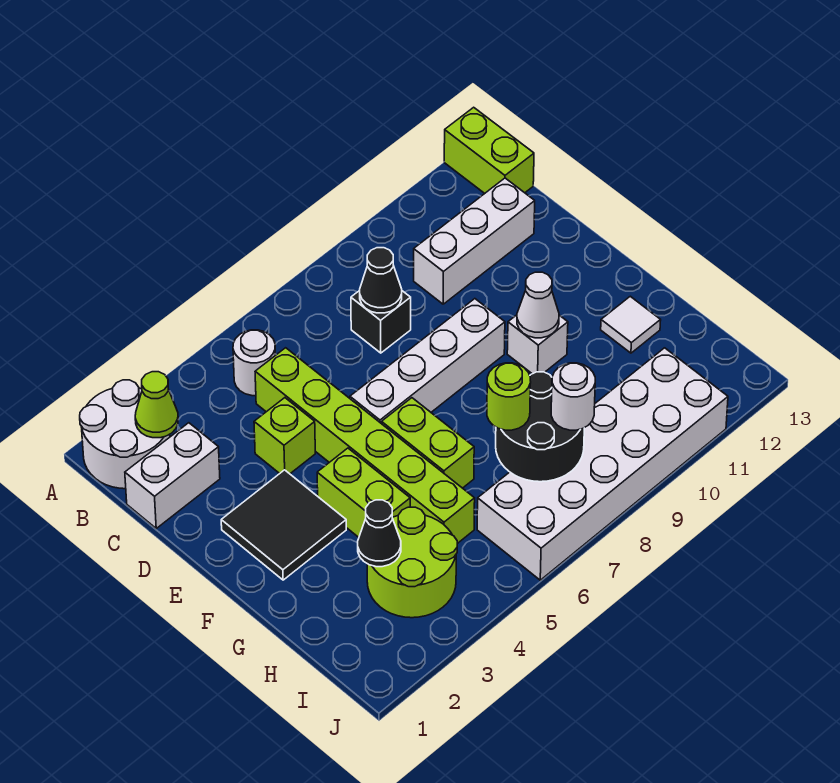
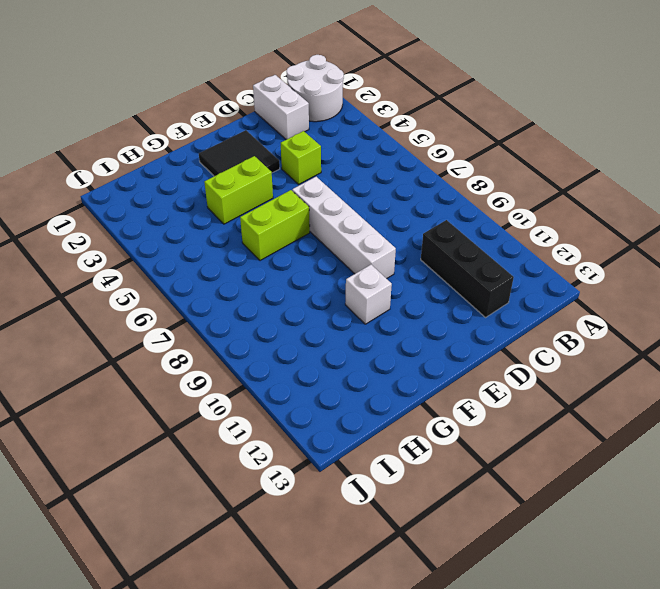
black brick C10:C12 level 1 -> white brick C10:C12 level 1
none -> lime brick A13:B13 level 1
none -> white round brick B5 level 1
none -> lime brick C5:H5 level 1

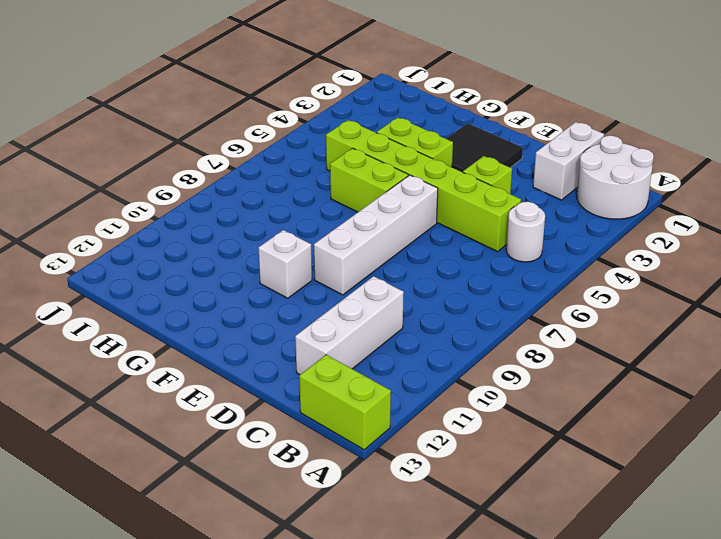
none -> black brick C8 level 1
none -> white tile G12 level 1
none -> lime round brick H3:I4 level 1

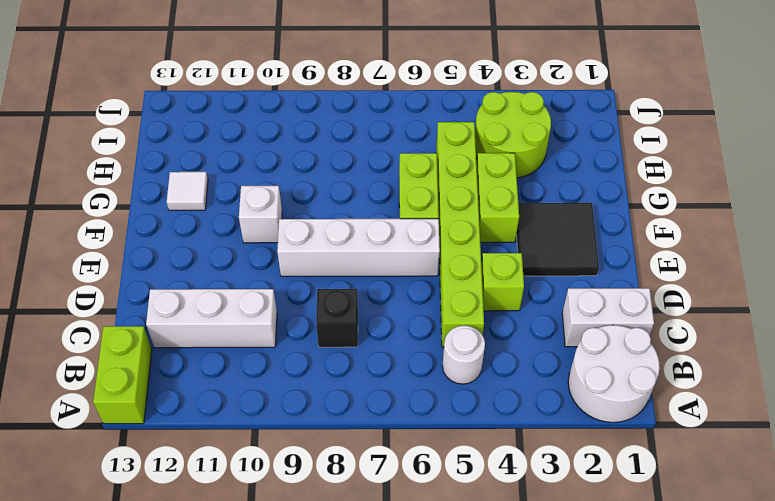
none -> white brick I6:J11 level 1
none -> lime cone B2 level 2
none -> black cone C8 level 2

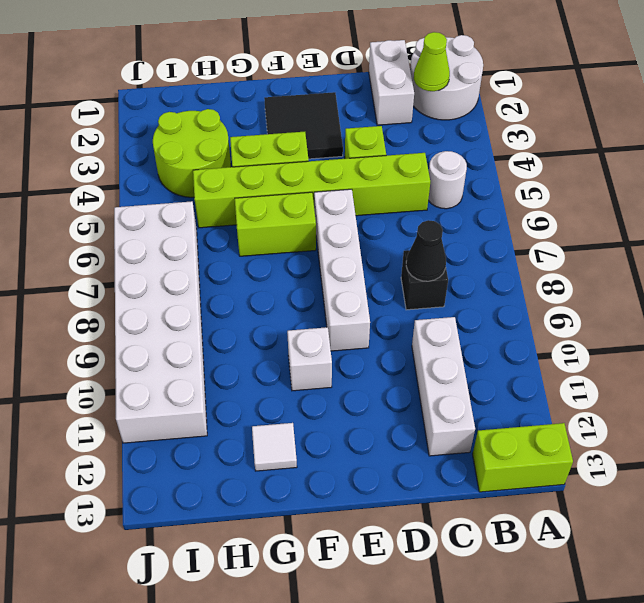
none -> white cone F10 level 2
none -> black cone H3 level 2
none -> black round brick H7:I8 level 2

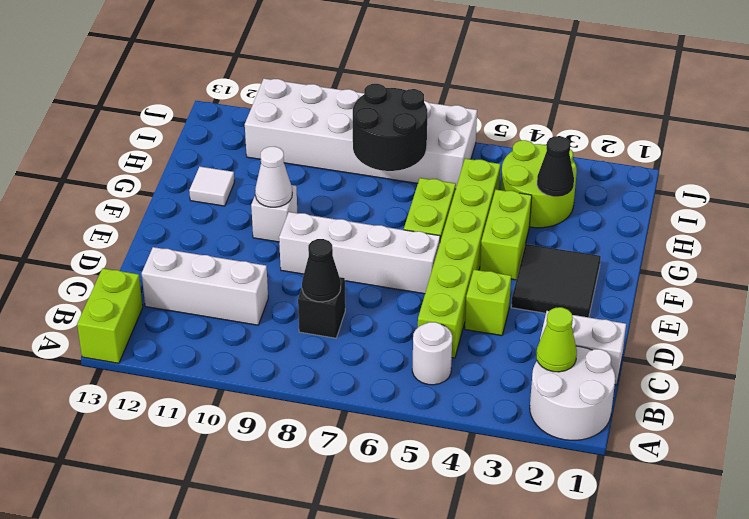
none -> lime round brick H7 level 3
none -> white round brick I8 level 3

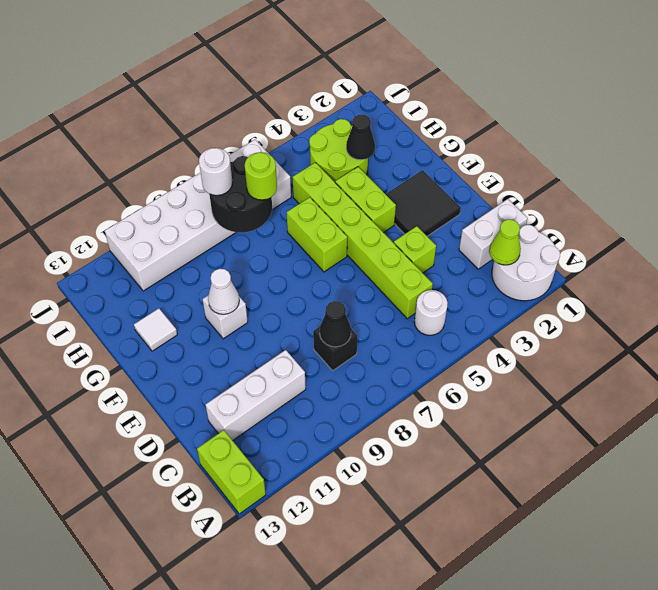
none -> white brick E6:E9 level 1

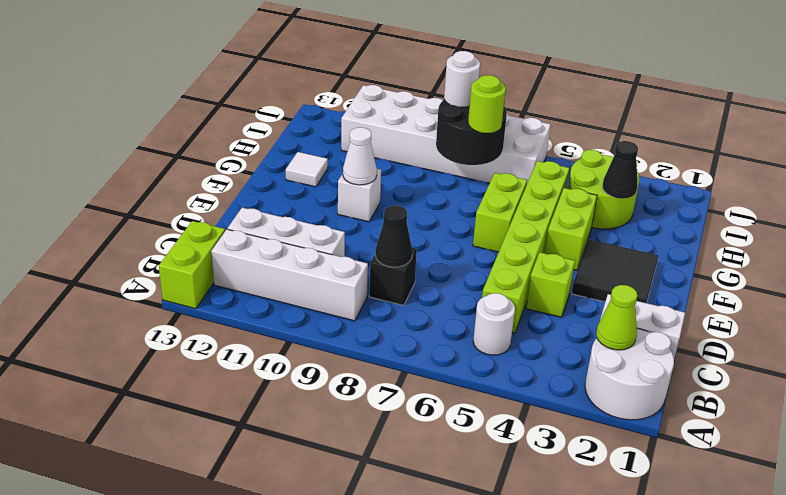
white brick B9:B12 level 1 -> white brick E6:E9 level 1

